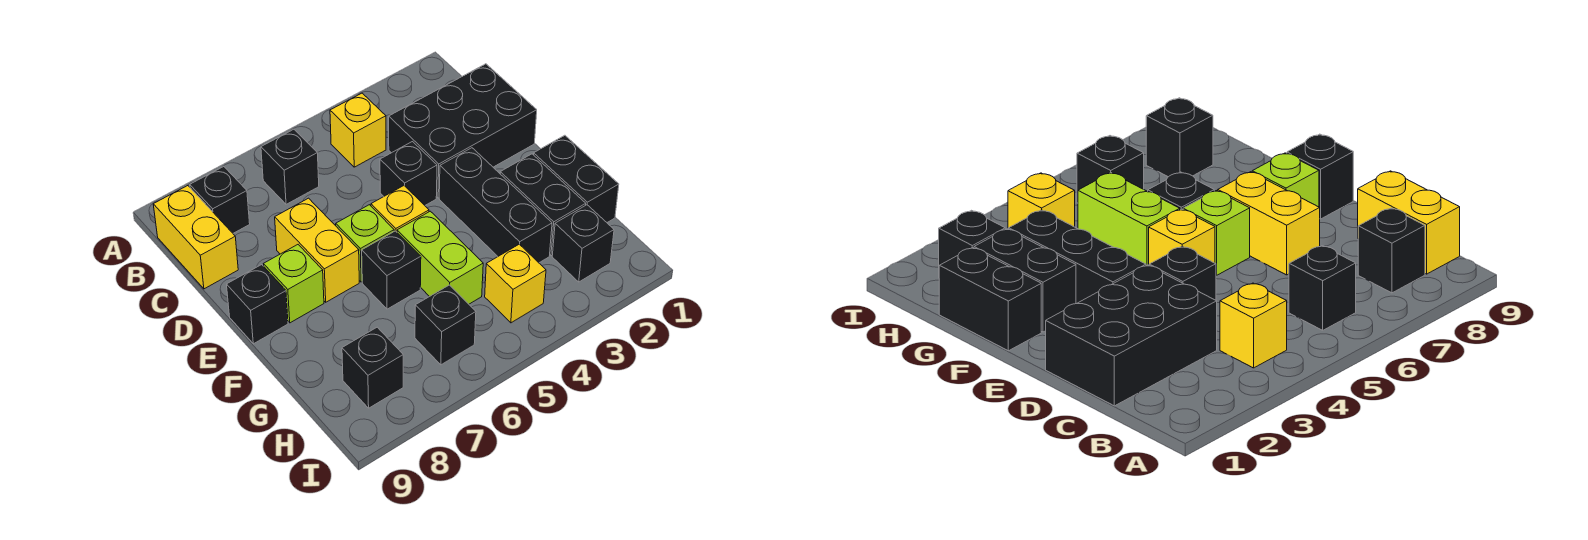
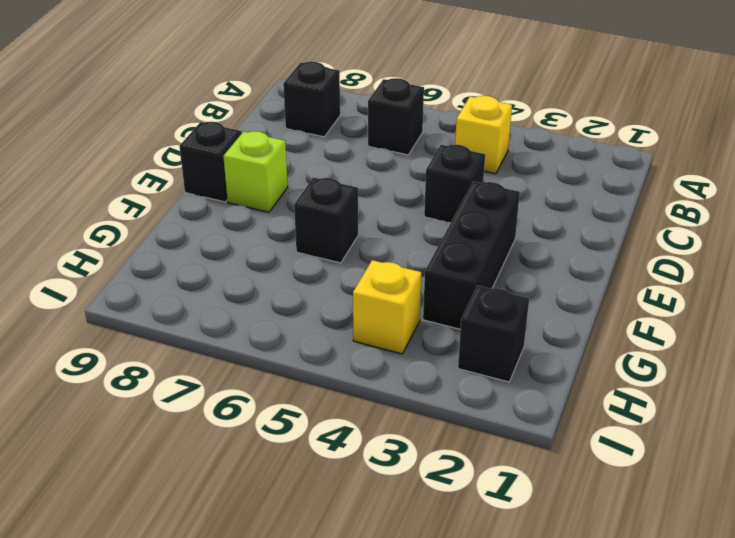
none -> yellow brick B9:C9 level 1
none -> black brick C1:D3 level 1
none -> yellow brick D7:E7 level 1

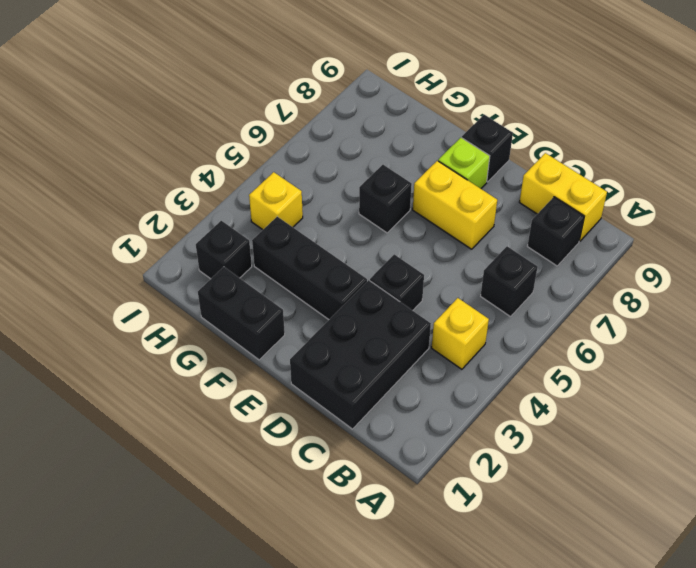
none -> yellow brick E5 level 1
none -> lime brick E6 level 1
none -> black brick F2:G2 level 1

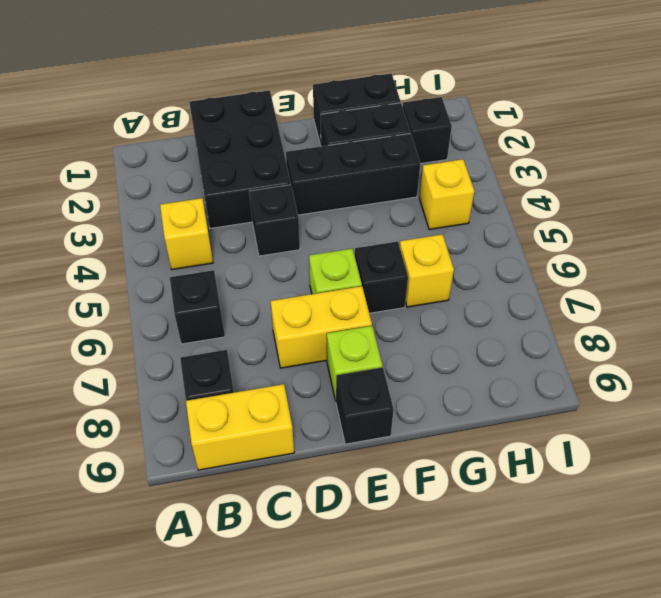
yellow brick G6 level 1 -> yellow brick E5 level 1
none -> lime brick F5:G5 level 1
none -> black brick H6 level 1
none -> black brick H8 level 1

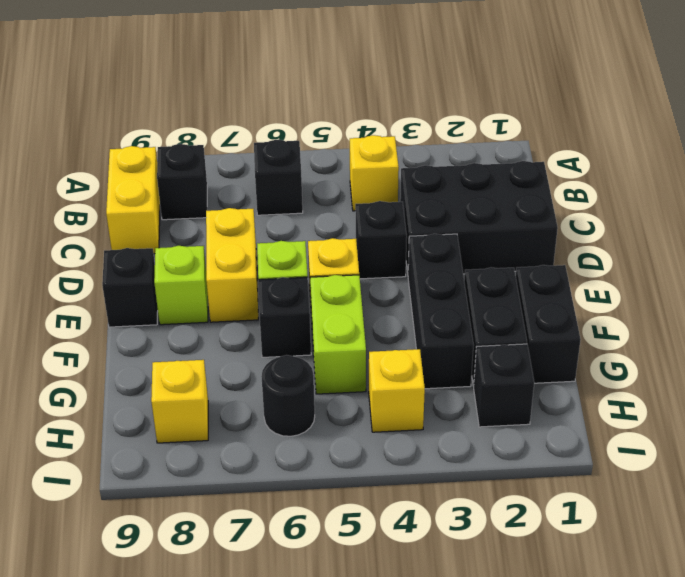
black round brick H6 level 1 -> black brick H6 level 1
yellow brick H8 level 1 -> black brick H8 level 1

